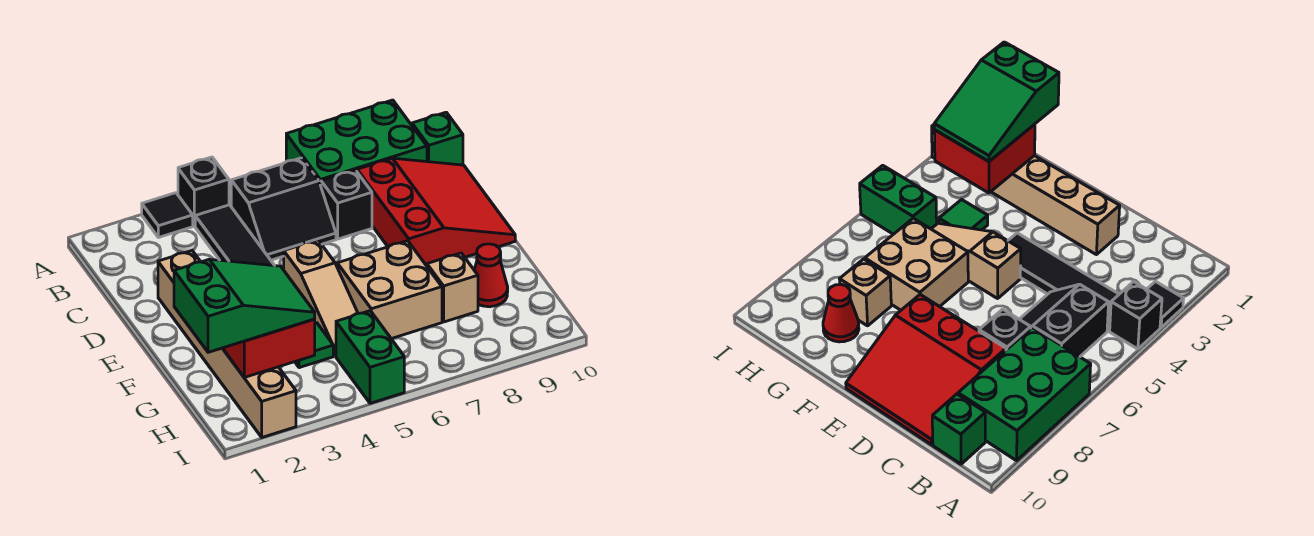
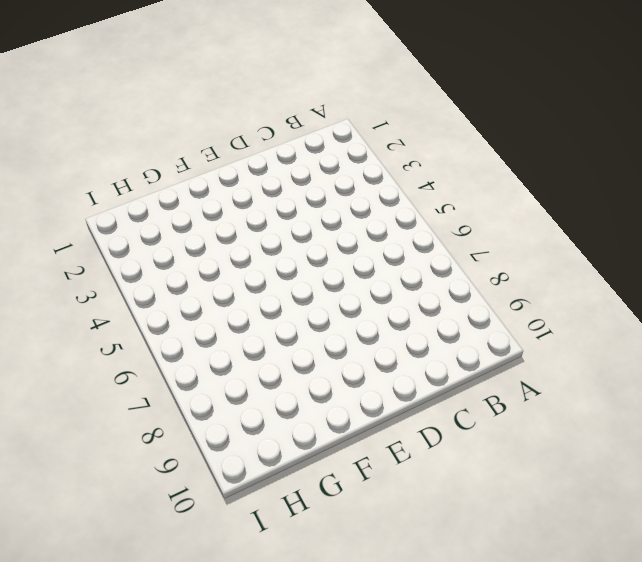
none -> black tile A3 level 1
none -> black brick A4 level 1
none -> green brick A7:B9 level 1

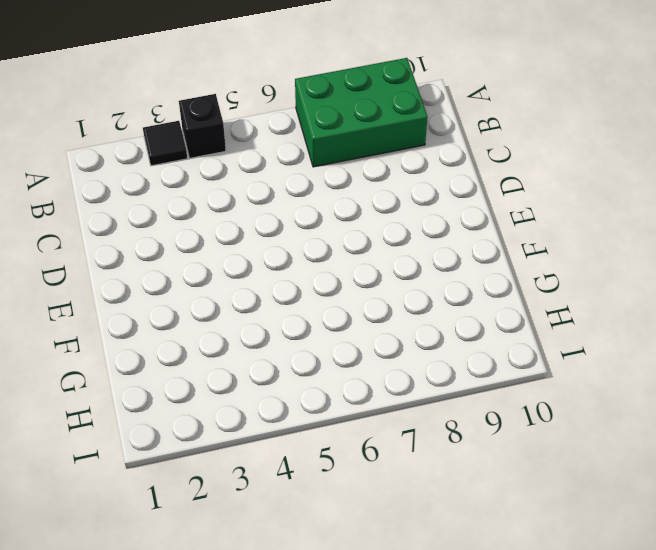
none -> black tile B4:E4 level 1
none -> black slope B5:C6 level 1 top B
none -> green brick B10 level 1

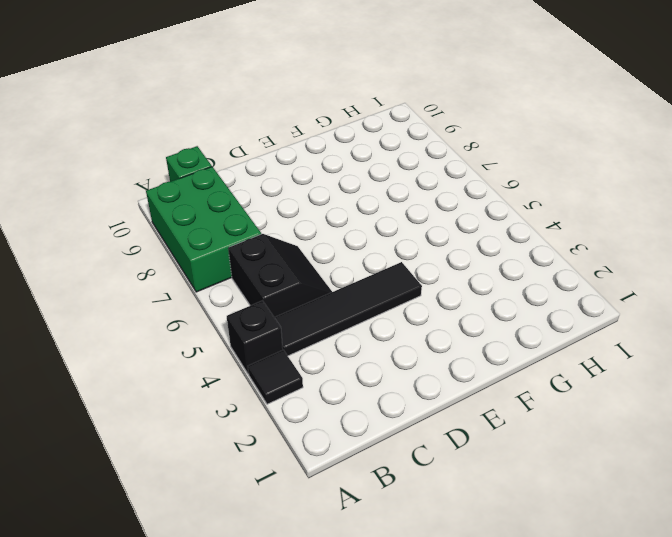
none -> black brick C7 level 1
none -> red slope C8:E10 level 1 top 8
none -> tan brick D2:I2 level 1

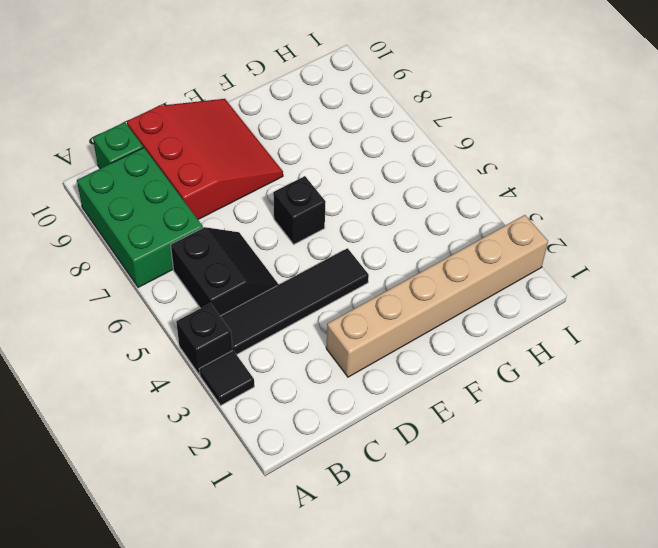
red slope C8:E10 level 1 top C -> red slope C8:E10 level 1 top 8
black brick E6 level 1 -> black brick C7 level 1
none -> tan slope E5:G5 level 1 top E
none -> tan brick F6:G7 level 1
none -> green tile G4 level 1

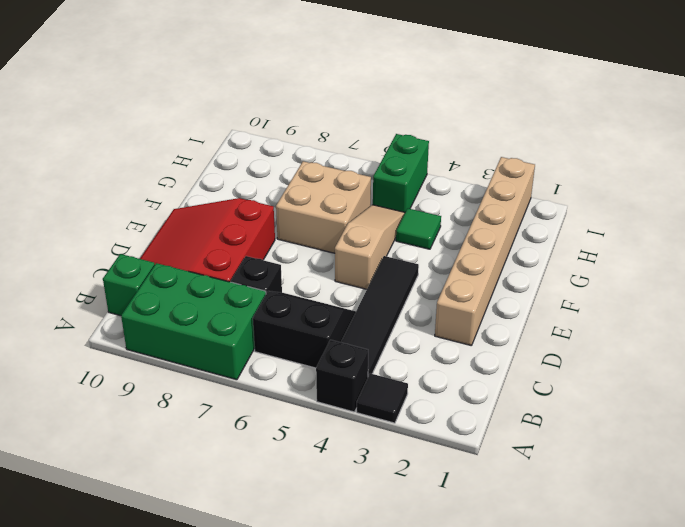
none -> tan brick G8 level 1
none -> red cone G9 level 1
none -> red brick G2:H3 level 2

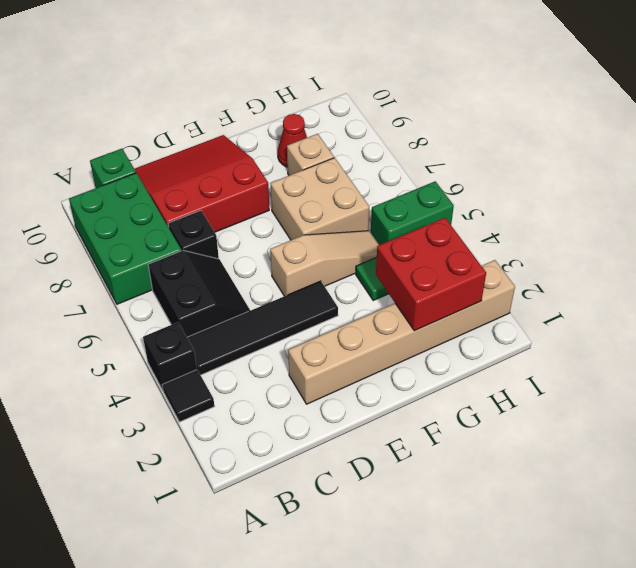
none -> green slope G1:H3 level 3 top 1

